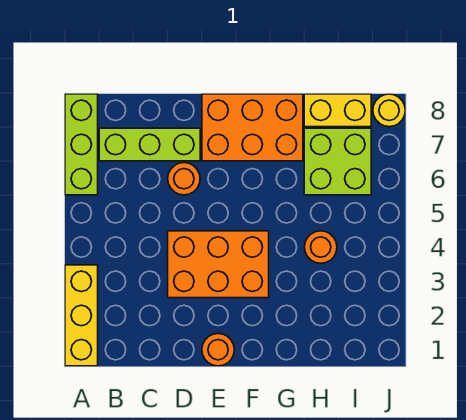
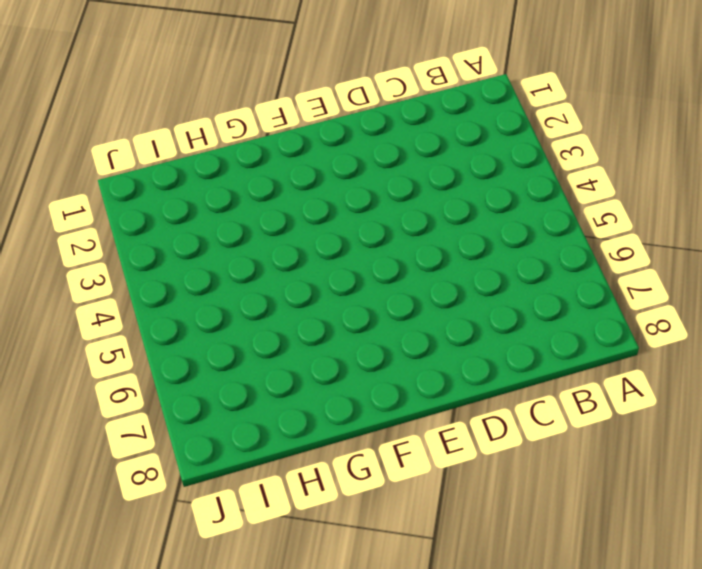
none -> yellow brick A1:A3 level 1
none -> lime brick A6:A8 level 1

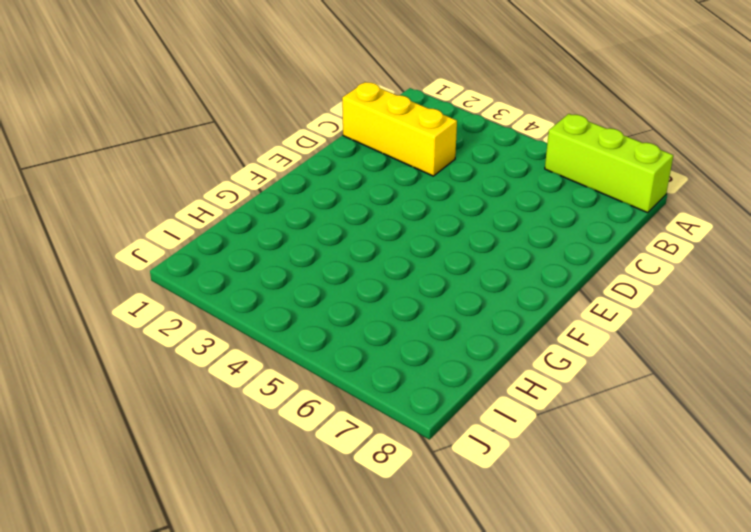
yellow brick C1:C3 level 1 -> yellow brick A1:A3 level 1
none -> lime brick B7:D7 level 1
none -> orange brick D3:F4 level 1

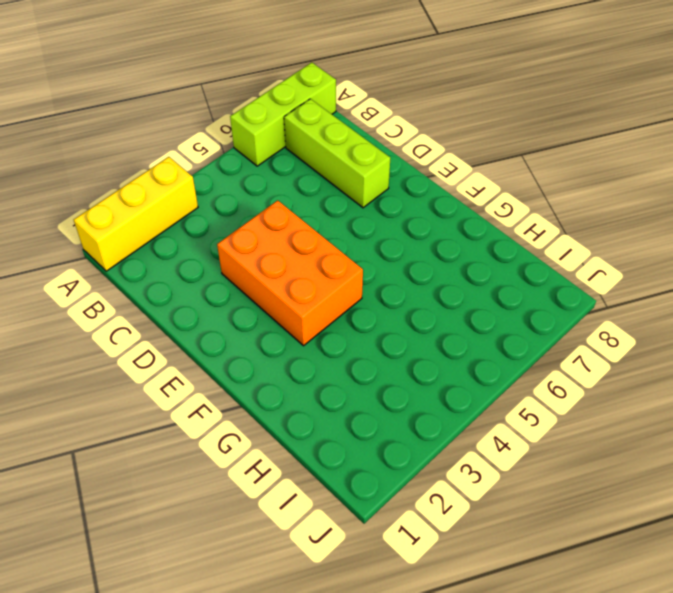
none -> orange round brick D6 level 1
none -> orange round brick E1 level 1

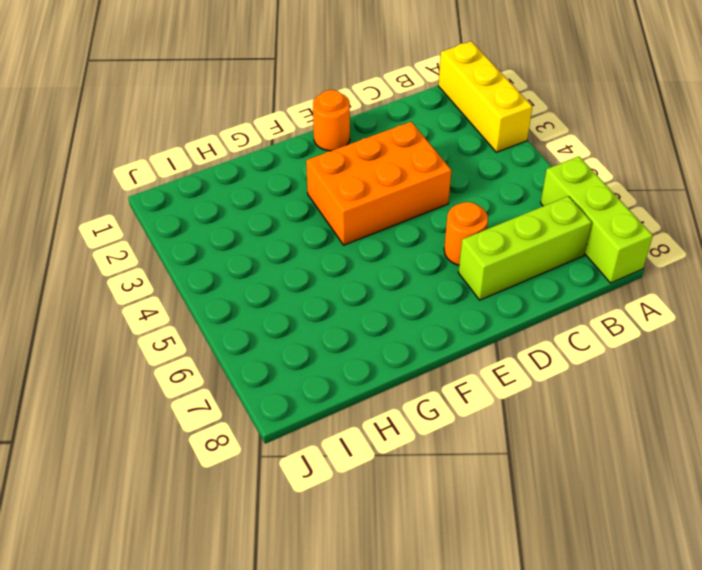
none -> orange brick E7:G8 level 1
none -> orange round brick H4 level 1

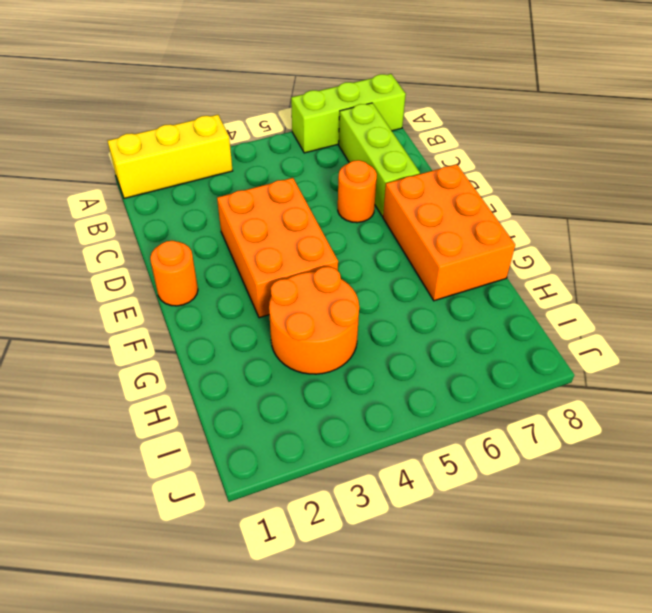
orange round brick G3:H4 level 1 -> orange round brick H4 level 1
none -> lime brick H6:I7 level 1
none -> yellow brick H8:I8 level 1

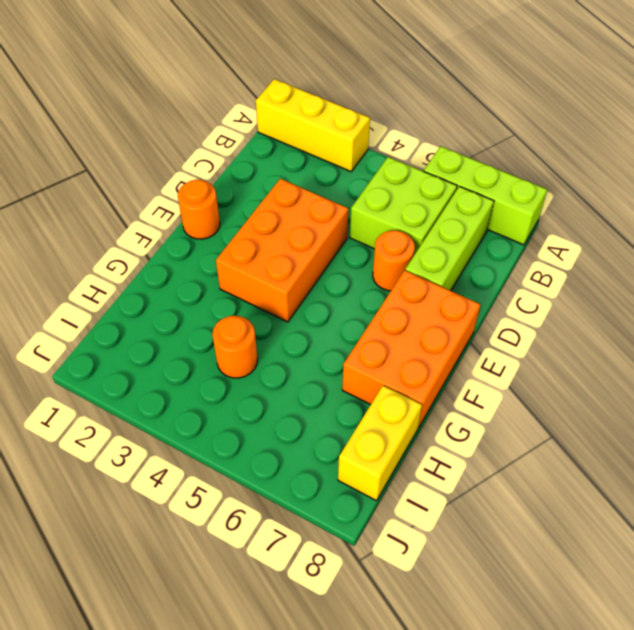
lime brick B5:C6 level 1 -> lime brick H6:I7 level 1
none -> yellow round brick J8 level 1

